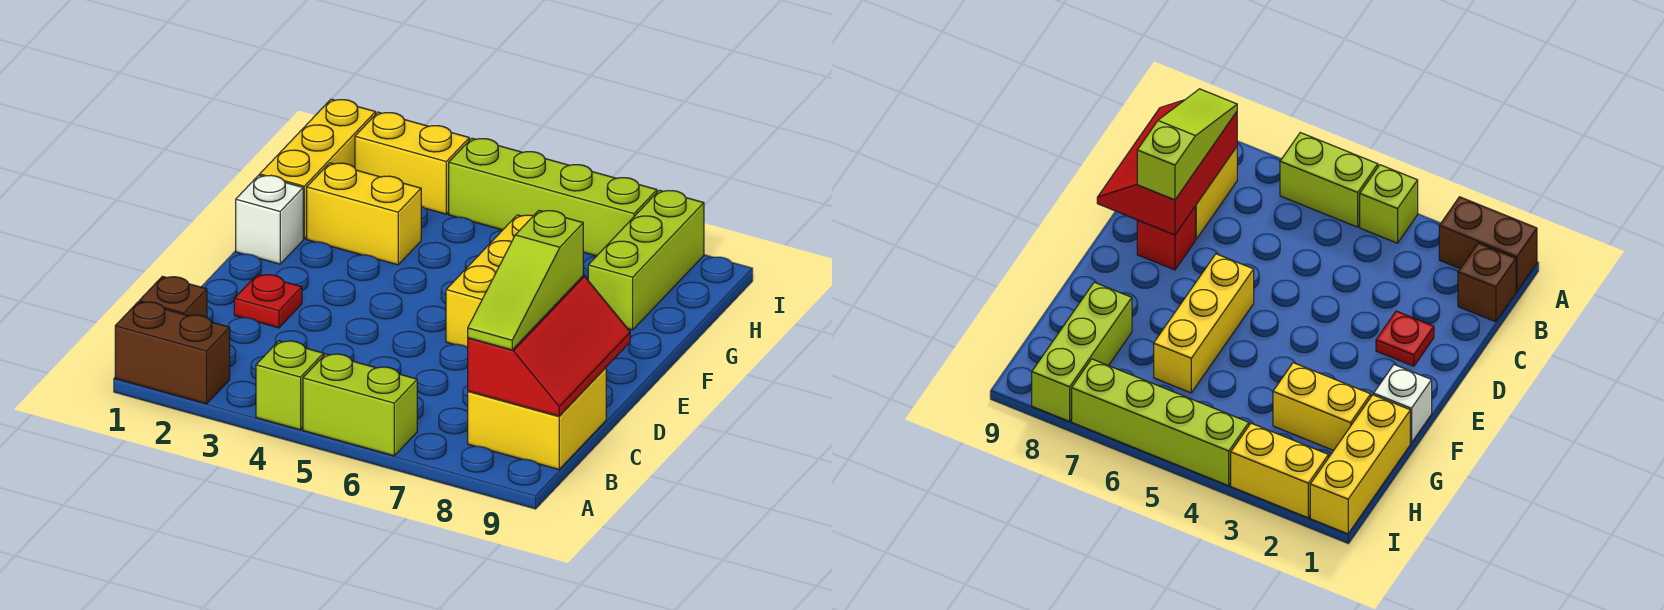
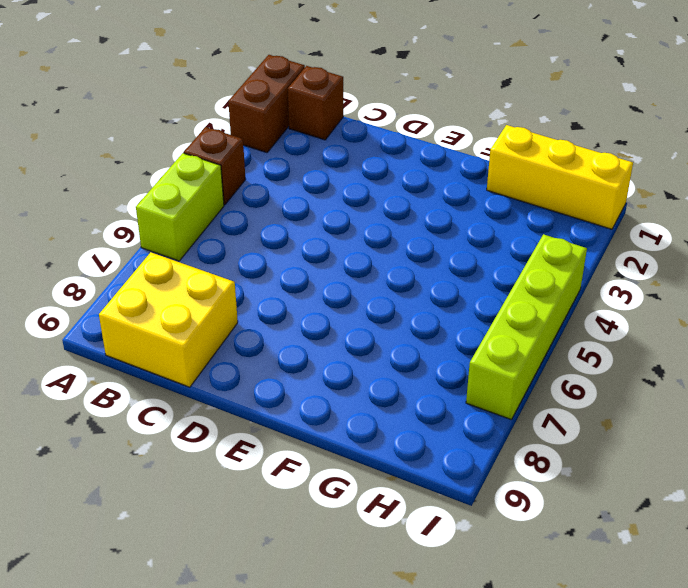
brown brick A4 level 1 -> lime brick A4 level 1
none -> red plate D2 level 1
none -> red brick D8 level 1
none -> yellow brick E6:G6 level 1

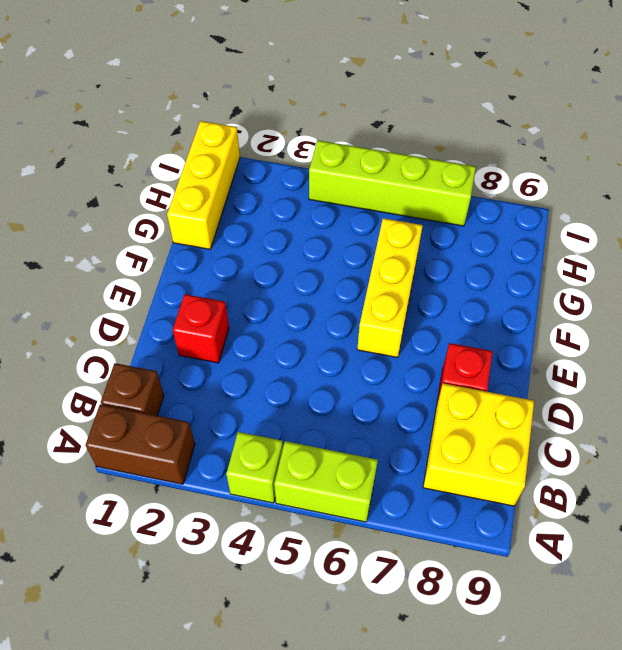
red brick D2 level 1 -> red plate D2 level 1
none -> white brick F1 level 1
none -> yellow brick G2:G3 level 1
none -> lime brick G8:I8 level 1

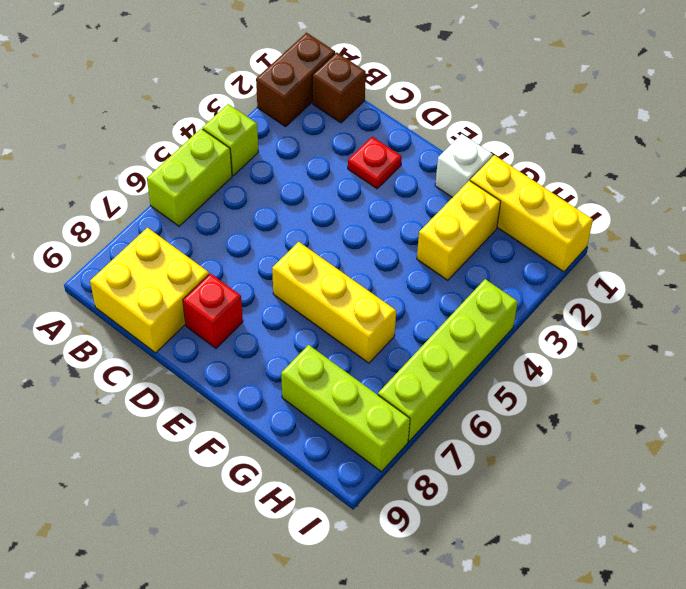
none -> yellow brick I2:I3 level 1
none -> red slope B8:D9 level 2 top 8
none -> lime slope B8:D8 level 3 top D

